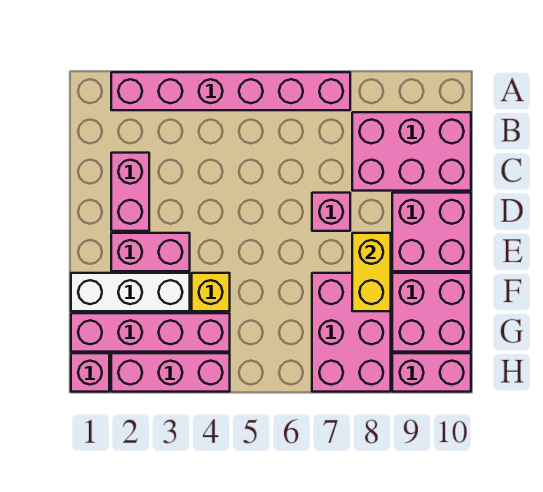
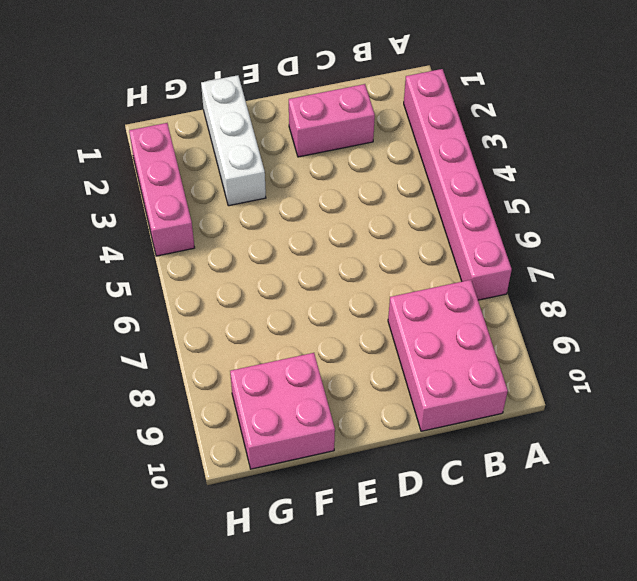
none -> pink brick D7 level 1
none -> pink brick D9:E10 level 1
none -> pink brick E2:E3 level 1

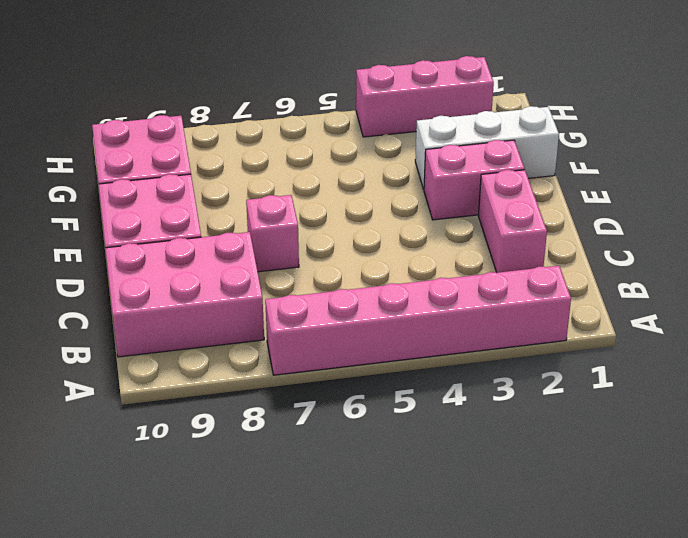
none -> yellow brick F4 level 1
none -> pink brick F7:H8 level 1
none -> pink brick G1:G4 level 1

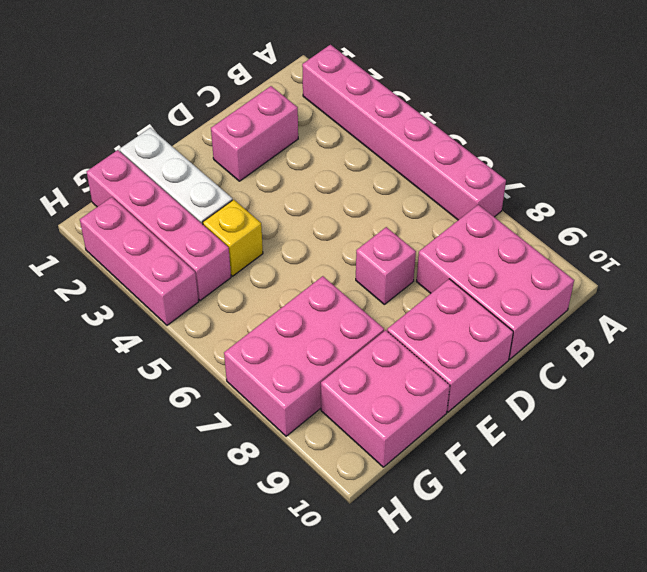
none -> pink brick E2:E3 level 1
none -> pink brick H1 level 1
none -> pink brick H9:H10 level 1

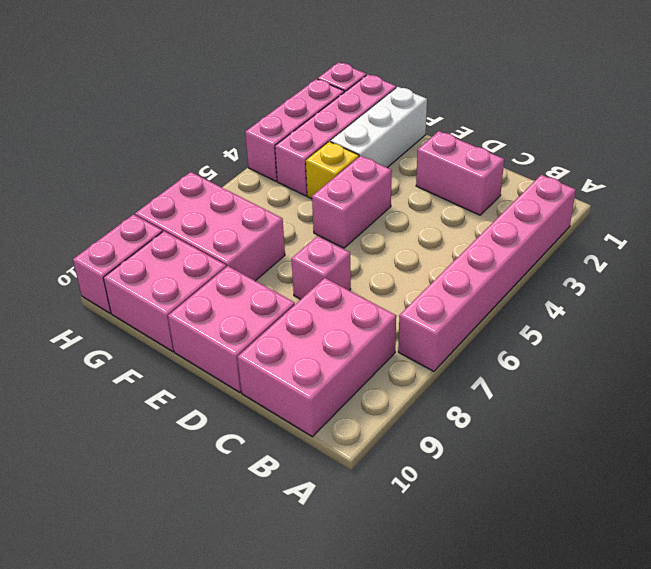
pink brick E4:E5 level 1 -> pink brick E2:E3 level 1
none -> yellow brick E8:F8 level 2

